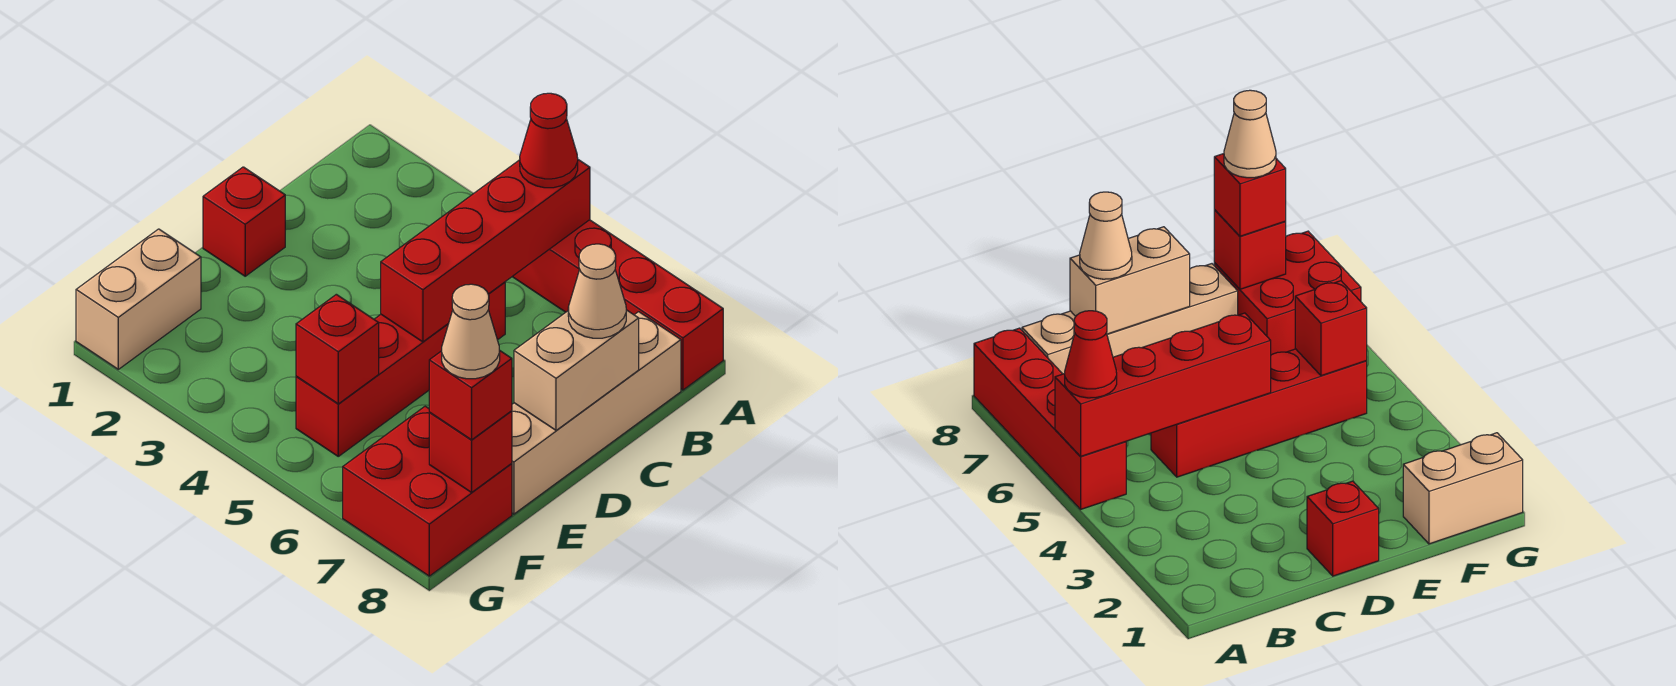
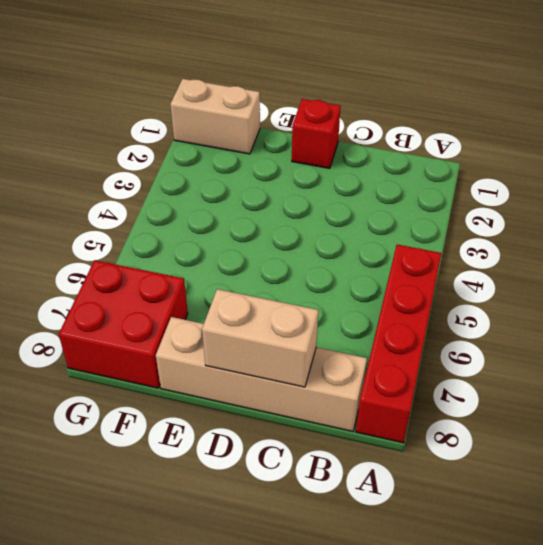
none -> red brick C5:F5 level 1
none -> red brick A5:D5 level 2
none -> red brick F5 level 2

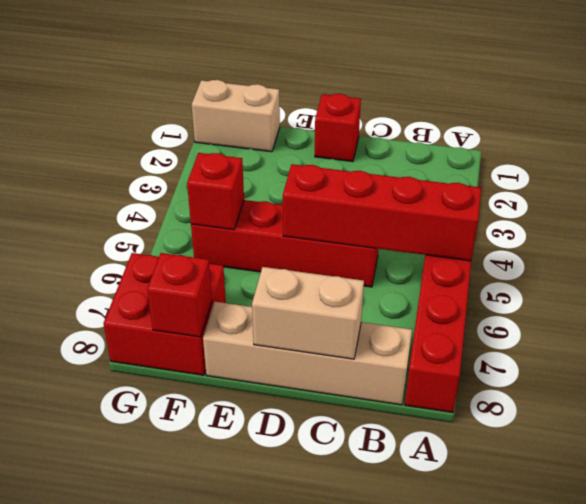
none -> red cone A5 level 3
none -> tan cone C8 level 3
none -> red brick F8 level 3

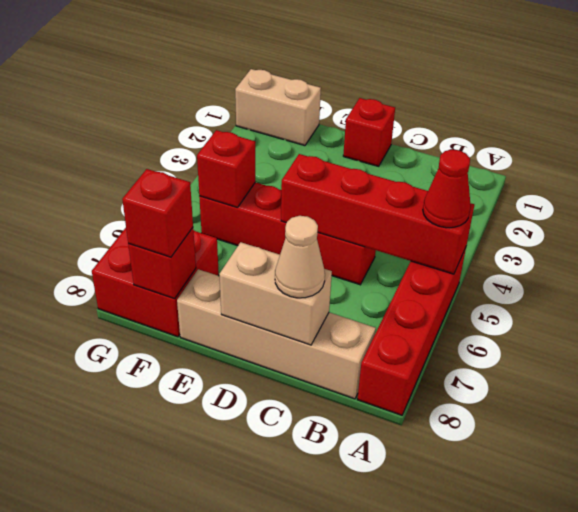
none -> tan cone F8 level 4

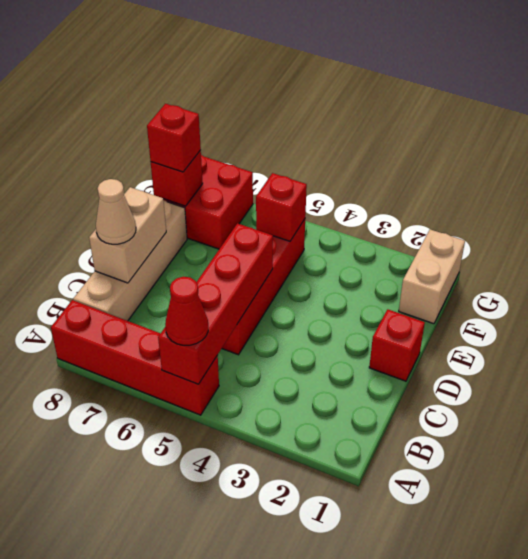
none -> tan cone F8 level 4

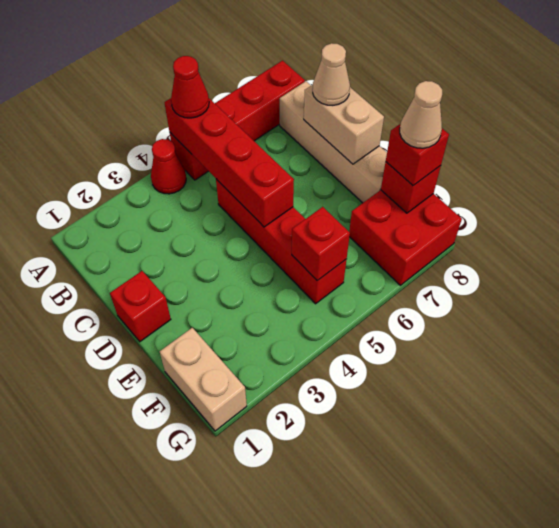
red cone A4 level 1 -> none

